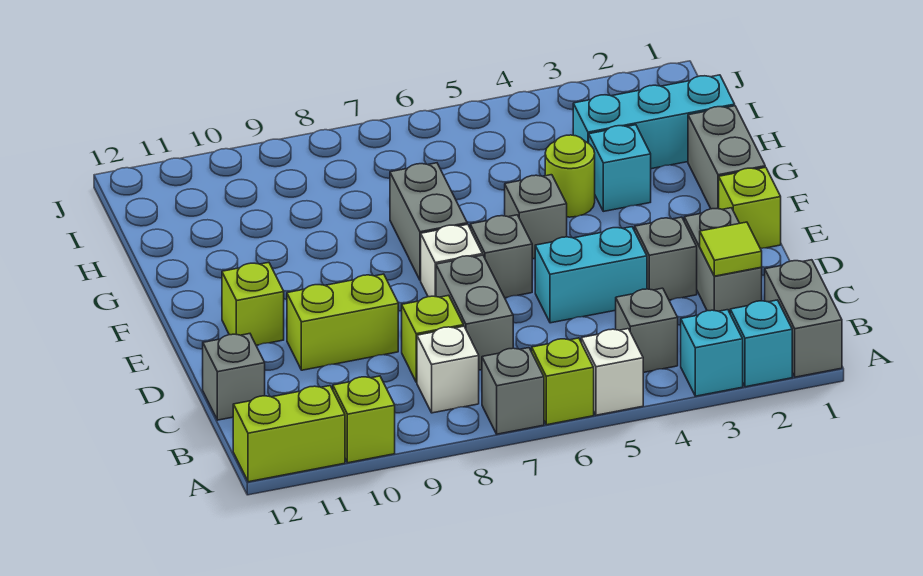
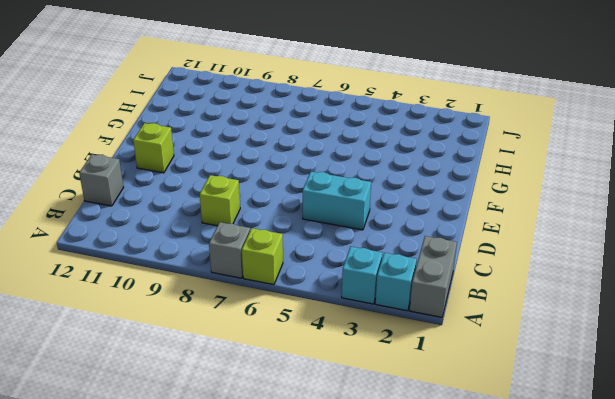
none -> white brick A5 level 1
none -> lime brick A10 level 1
none -> lime brick A11:A12 level 1

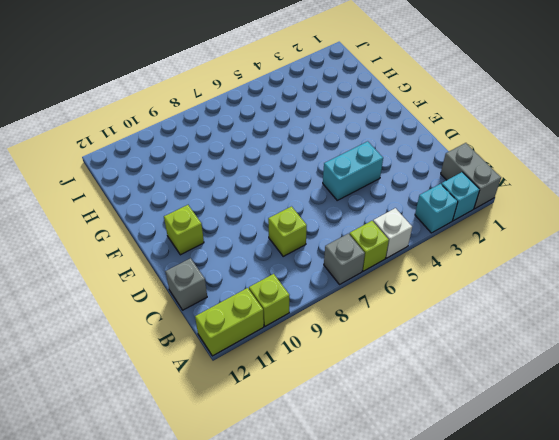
none -> grey brick B4 level 1
none -> white brick B8 level 1
none -> grey brick C2:D2 level 1

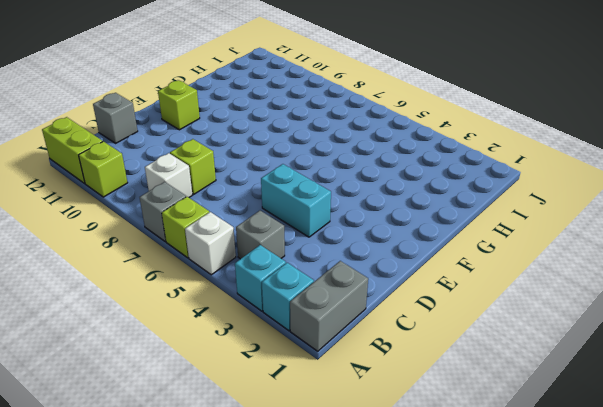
none -> grey brick C2:D2 level 1
none -> grey brick C7:D7 level 1
none -> grey brick D3 level 1

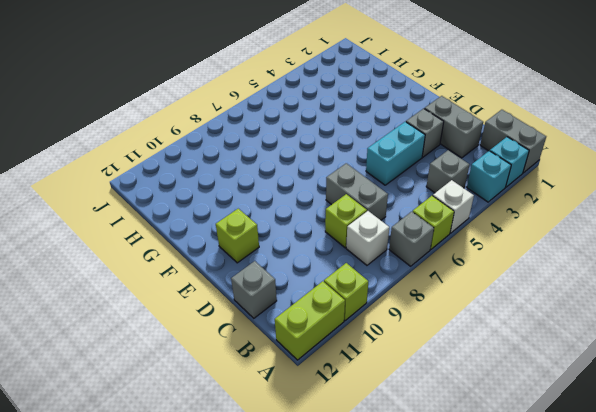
none -> lime brick D9:D10 level 1
none -> lime brick E1 level 1
none -> grey brick E6 level 1

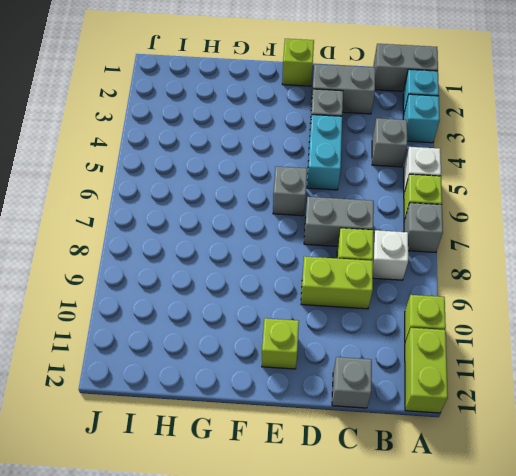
lime brick C9:D9 level 1 -> lime brick D9:D10 level 1
none -> white brick E7 level 1
none -> grey brick F1:G1 level 1
none -> grey brick F5 level 1

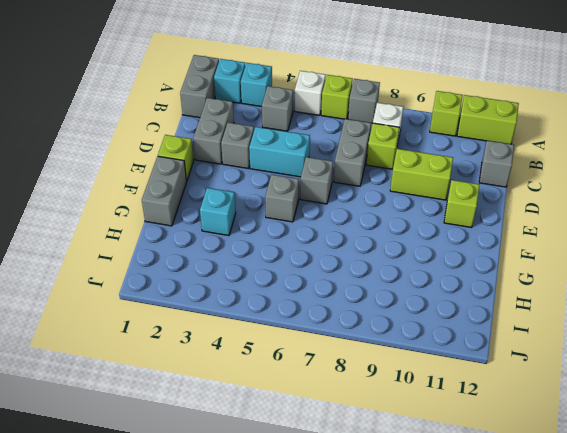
none -> white brick E7 level 1
none -> grey brick F7:G7 level 1
none -> lime round brick G4 level 1

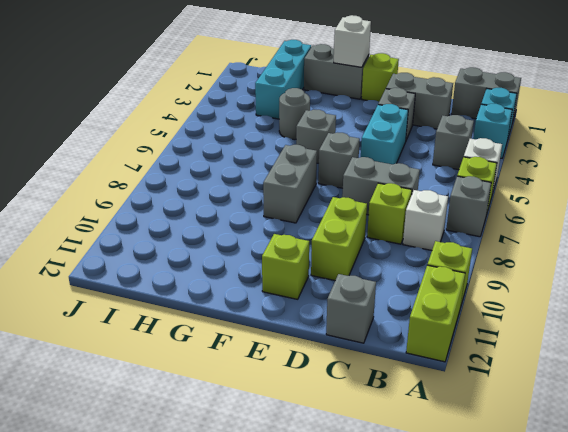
white brick F1 level 2 -> white brick E7 level 1
grey brick F7:F8 level 1 -> grey brick F7:G7 level 1
grey round brick G4 level 1 -> lime round brick G4 level 1
none -> cyan brick G3 level 1
none -> lime tile C2 level 2

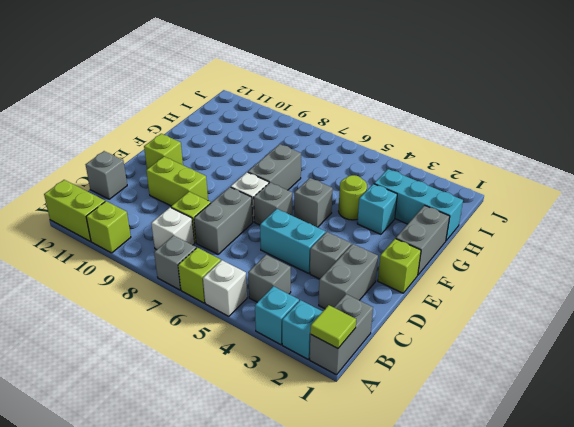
lime tile A1 level 2 -> lime tile C2 level 2

